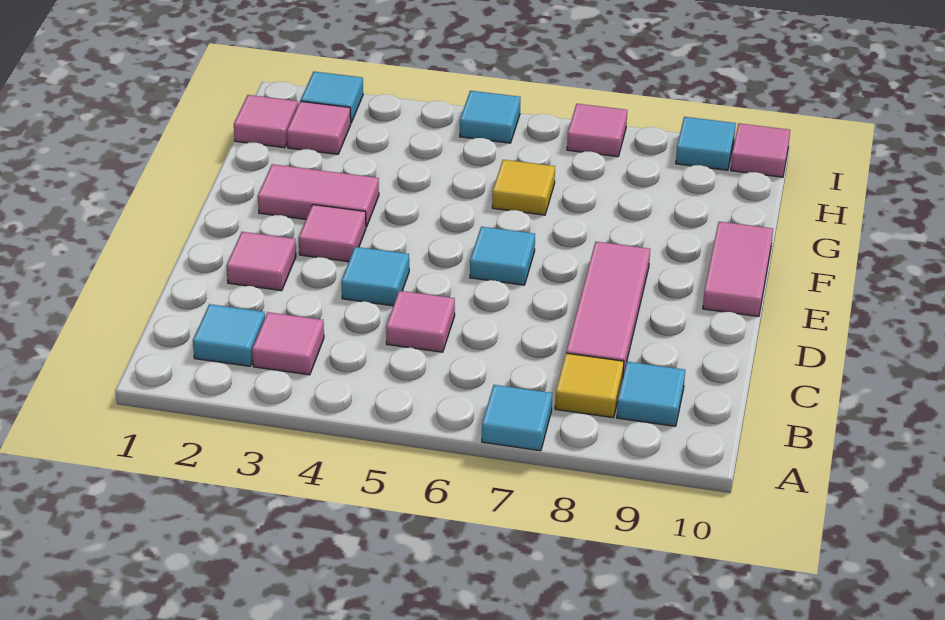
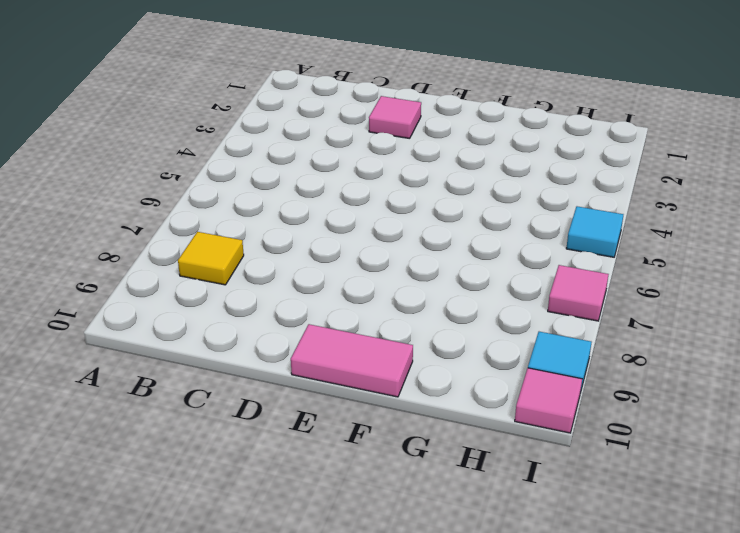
none -> cyan tile A7 level 1
none -> cyan tile B2 level 1
none -> pink tile B3 level 1

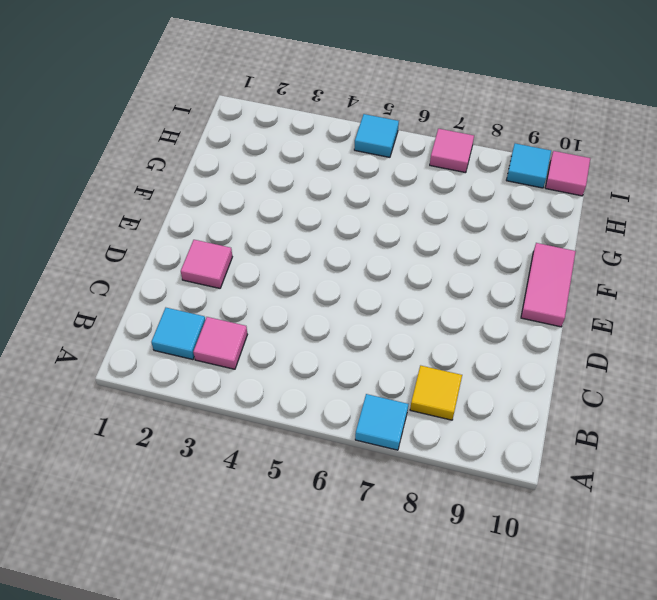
none -> cyan tile B9 level 1
none -> pink tile C5 level 1
none -> pink tile C8:E8 level 1

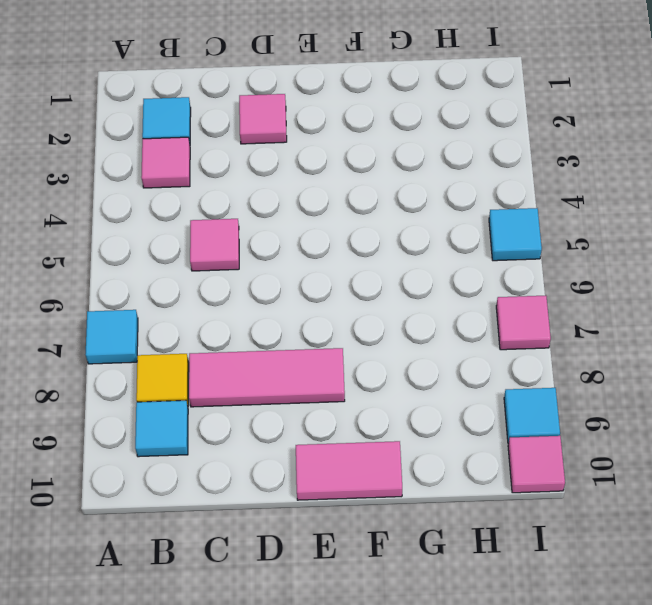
none -> cyan tile D4 level 1
none -> pink tile E3 level 1
none -> cyan tile E6 level 1

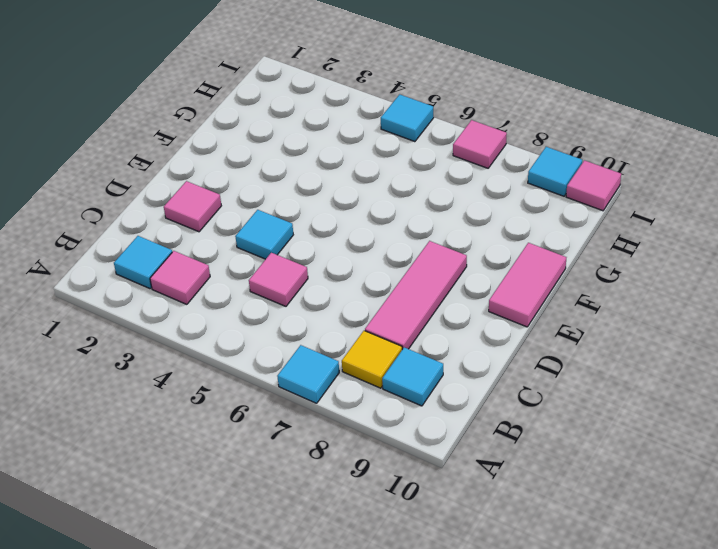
none -> pink tile E3 level 1
none -> cyan tile E6 level 1
none -> pink tile F2:F3 level 1

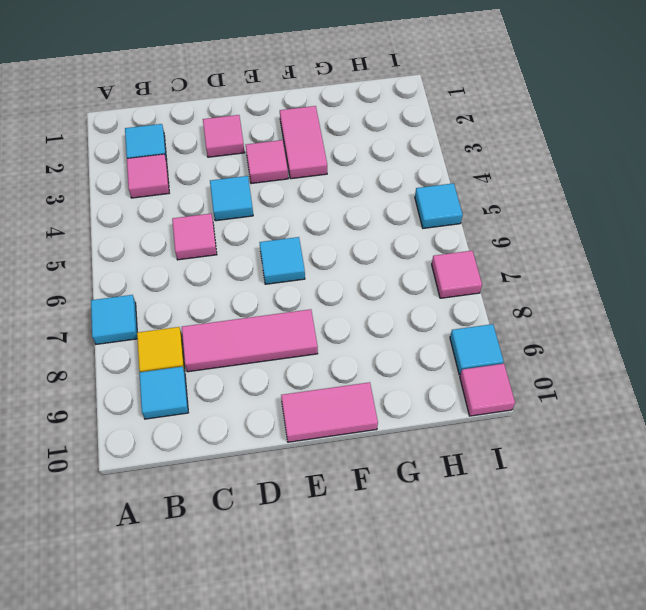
none -> yellow tile G6 level 1
none -> pink tile H1 level 1
none -> pink tile H2 level 1

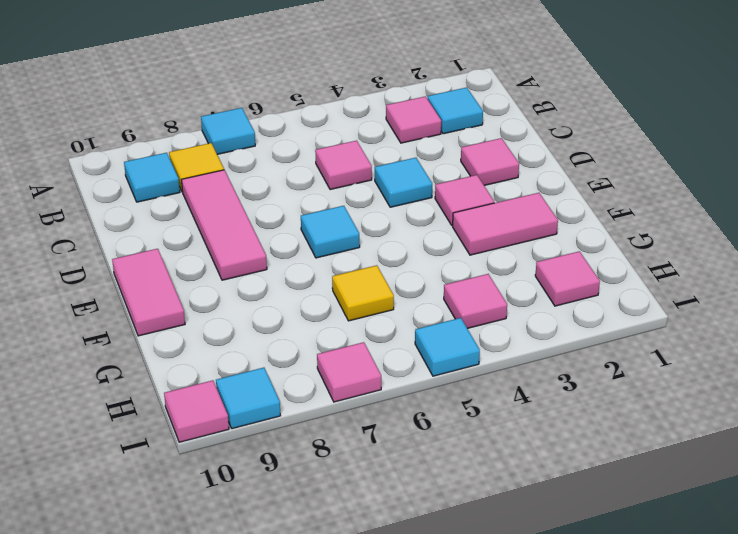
pink tile H4 level 1 -> pink tile H1 level 1
none -> cyan tile I2 level 1

